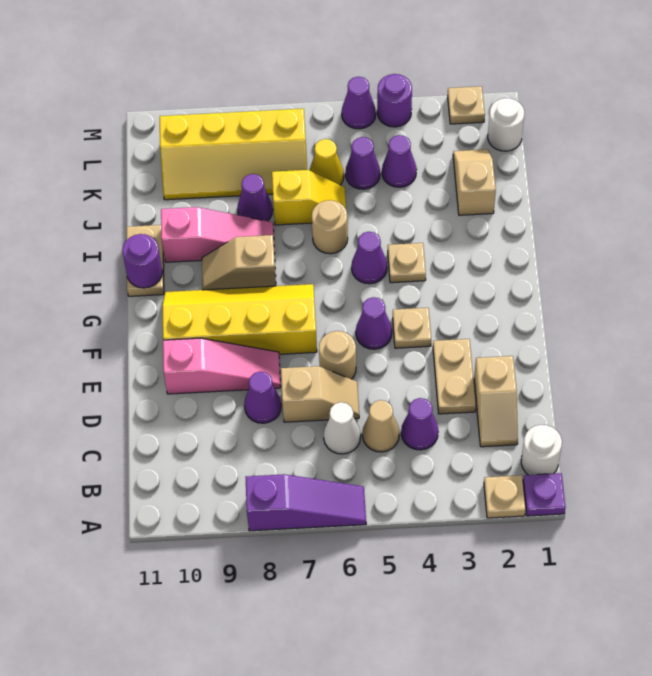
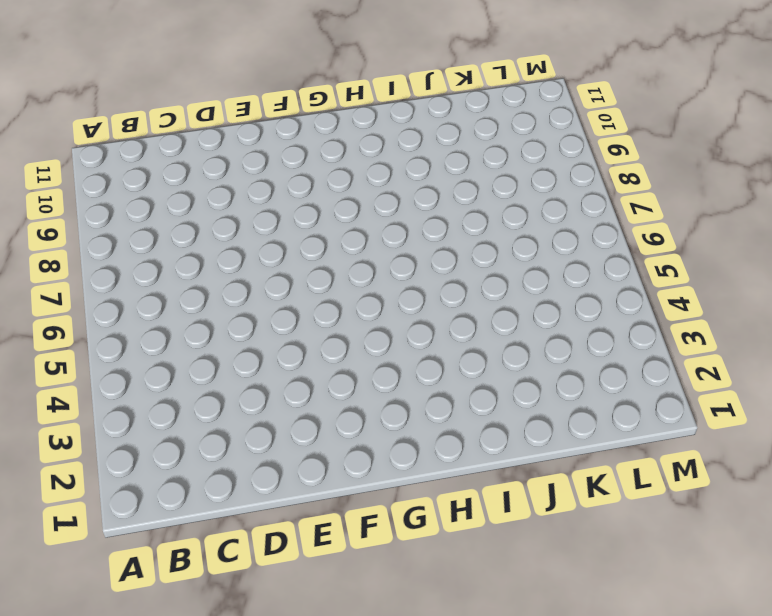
none -> purple plate A1 level 1
none -> tan plate A2 level 1
none -> purple slope A6:A8 level 1 top 8
none -> white round brick B1 level 1

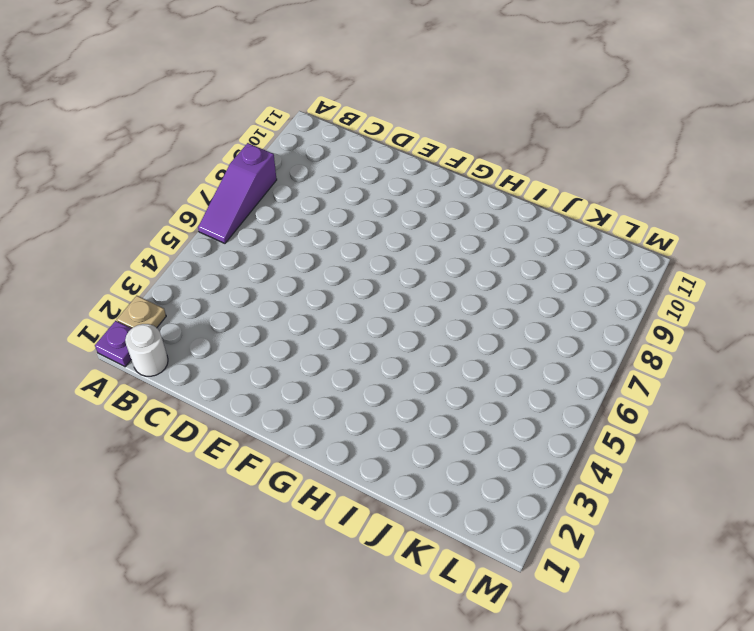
none -> tan slope C2:D2 level 1 top D
none -> purple cone C4 level 1
none -> tan cone C5 level 1
none -> white cone C6 level 1

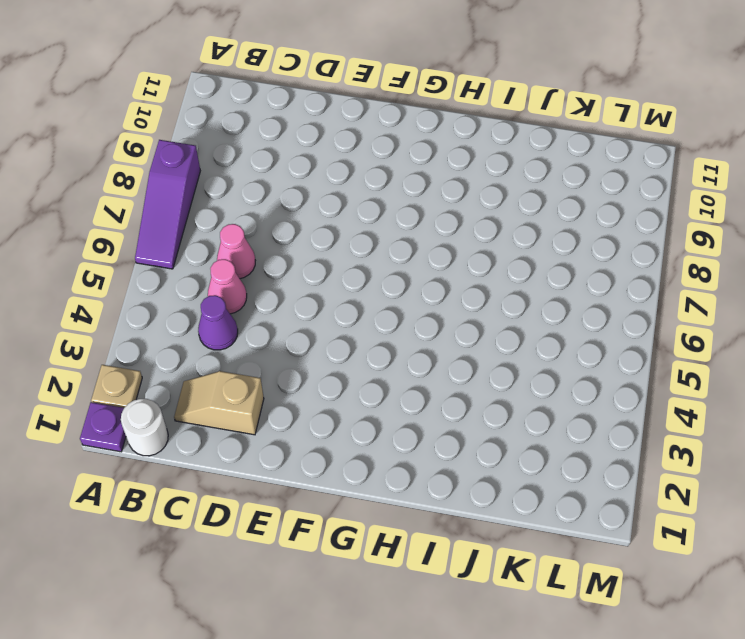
pink cone C5 level 1 -> tan cone C5 level 1
pink cone C6 level 1 -> white cone C6 level 1
none -> tan plate D3:E3 level 1
none -> tan slope D6:D7 level 1 top 7
none -> purple cone D8 level 1
none -> tan round brick E6 level 1

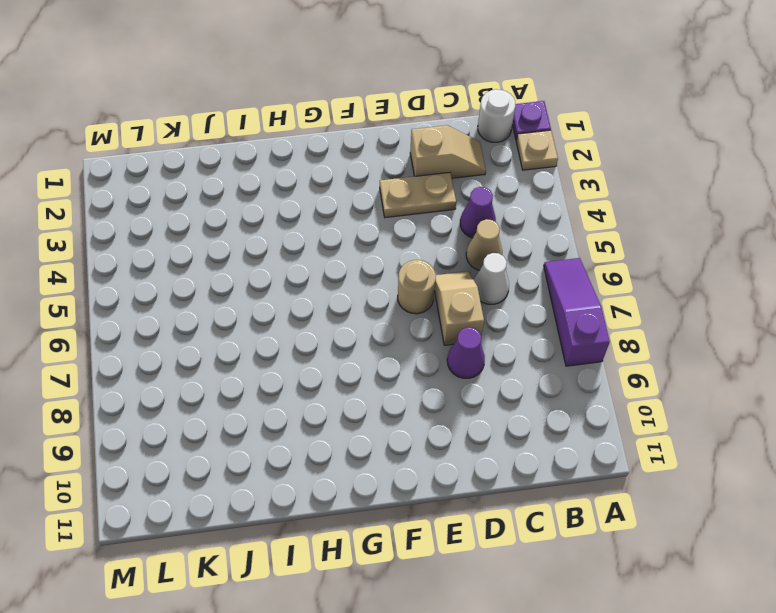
none -> pink slope E8:E10 level 1 top 10
none -> tan plate F4 level 1
none -> purple cone F5 level 1
none -> yellow slope F7:G10 level 1 top F

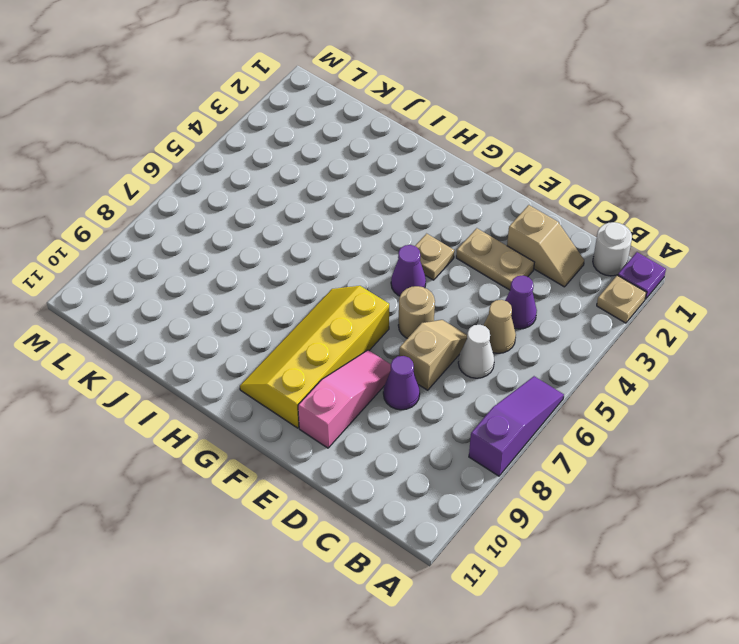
none -> tan plate H4 level 1
none -> purple cone H5 level 1
none -> tan slope H8:H9 level 1 top 8
none -> tan plate H11:I11 level 1

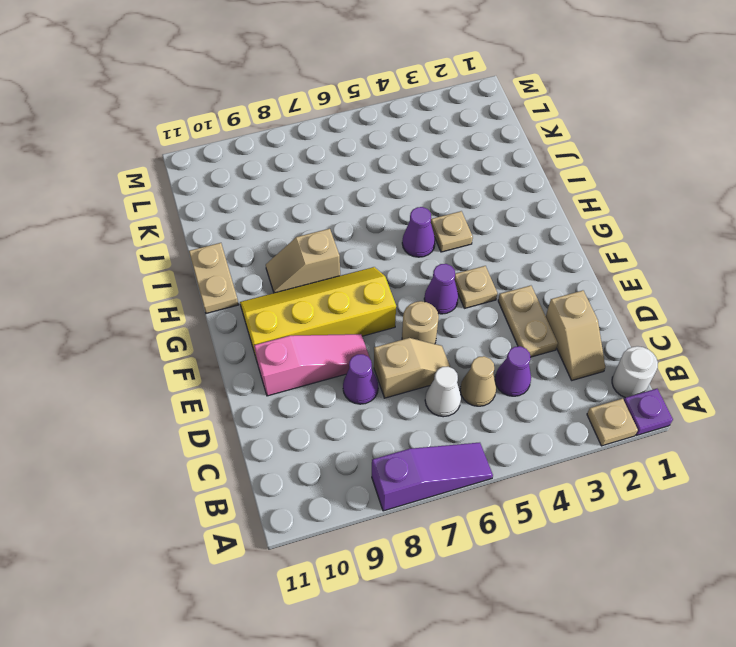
none -> tan round brick I6 level 1
none -> pink slope I8:I10 level 1 top 10
none -> tan slope J2:K2 level 1 top J
none -> yellow slope J6:J7 level 1 top 7

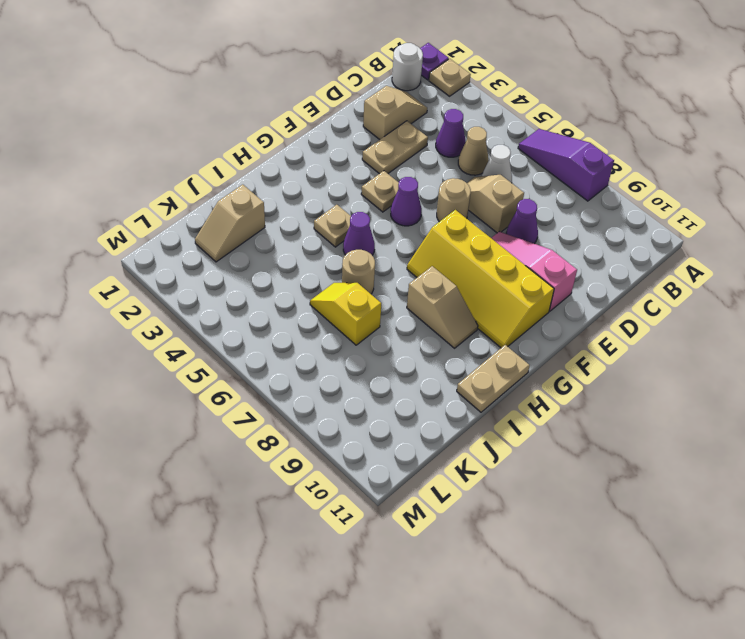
none -> pink slope I8:I10 level 1 top 10
none -> purple cone J8 level 1
none -> purple cone K4 level 1
none -> purple cone K5 level 1

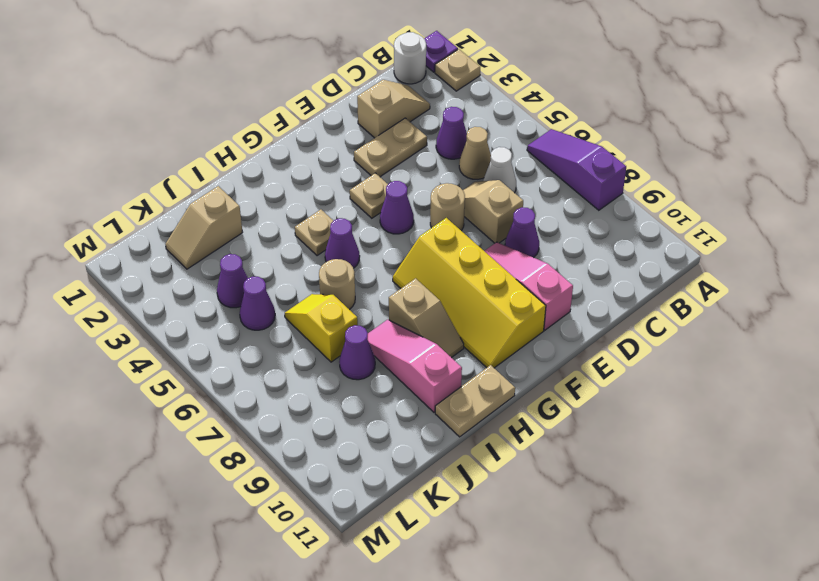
none -> yellow cone K6 level 1
none -> yellow slope K7:L10 level 1 top L
none -> white round brick L1 level 1
none -> tan plate M2 level 1

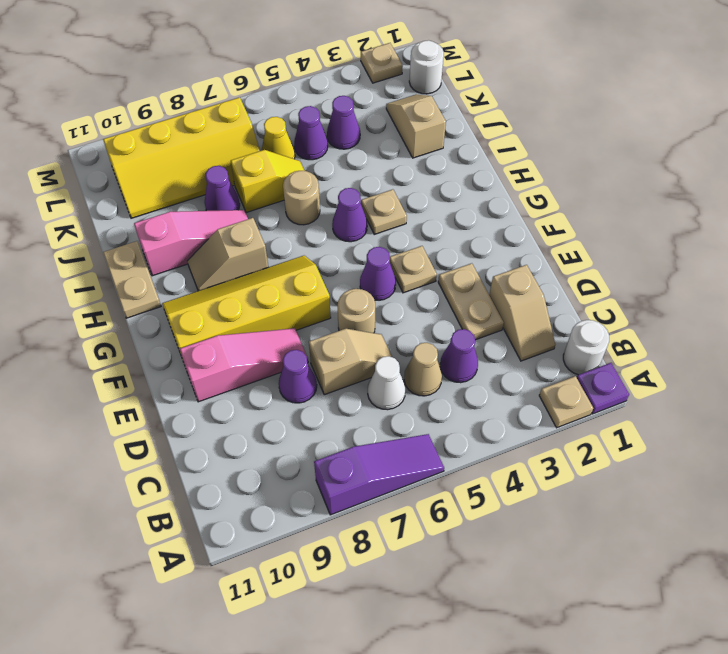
none -> purple round brick M4 level 1
none -> purple cone M5 level 1
none -> purple round brick H11 level 2

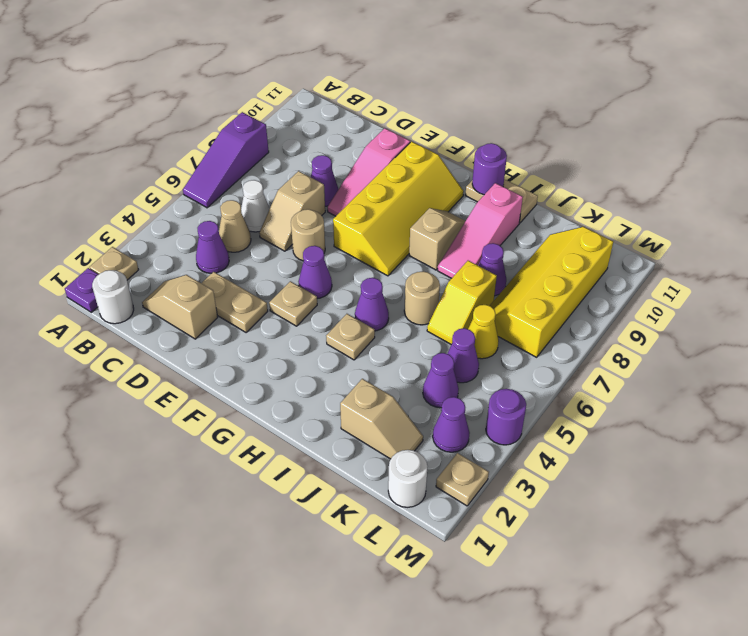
purple cone L3 level 1 -> purple cone M5 level 1

